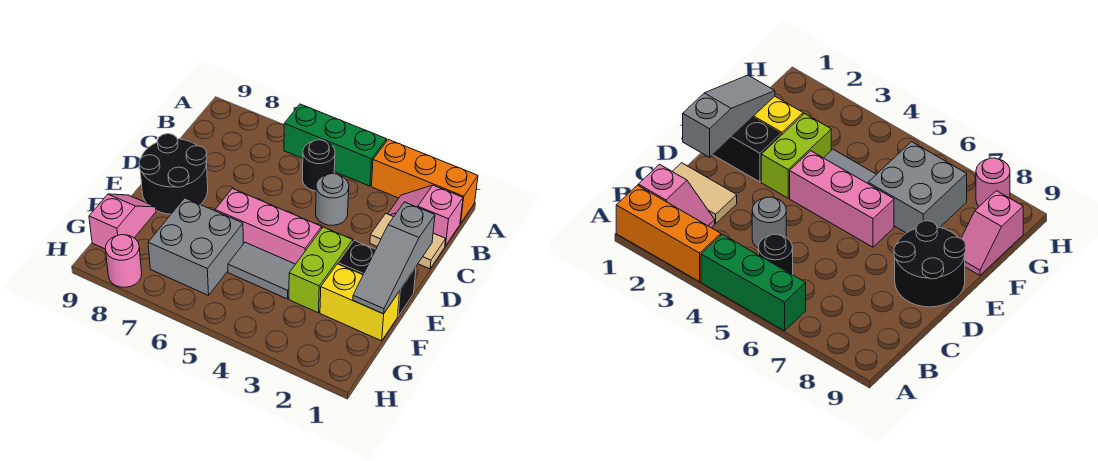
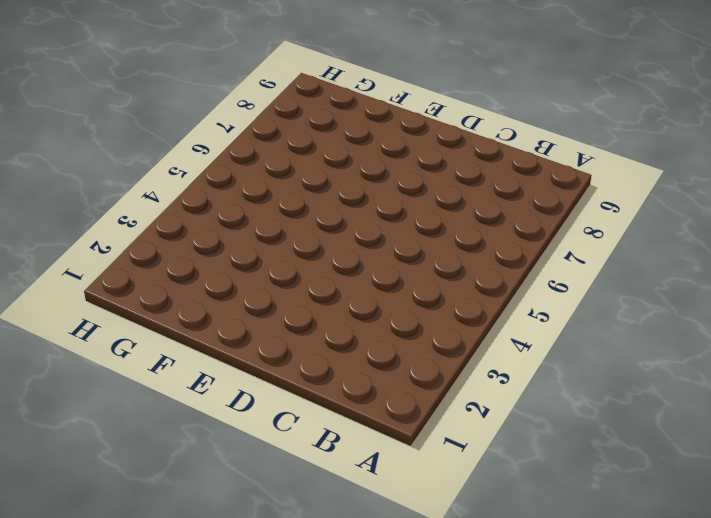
none -> orange brick A1:A3 level 1
none -> green brick A4:A6 level 1
none -> pink slope B1:B2 level 1 top 1

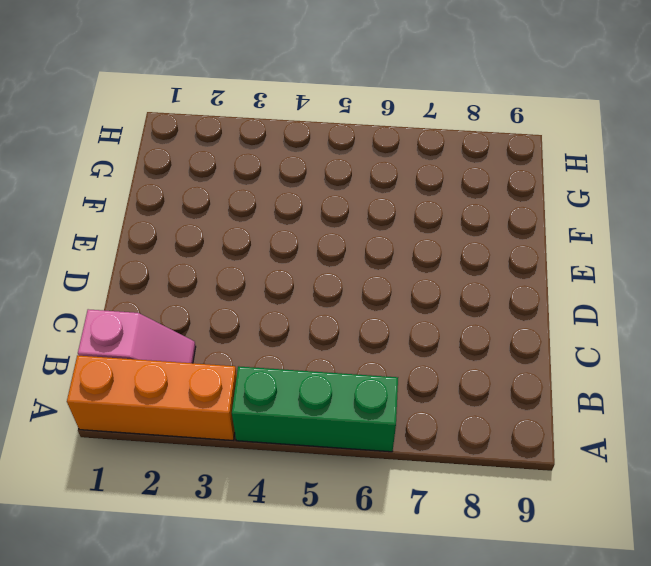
none -> black round brick B5 level 1
none -> tan tile C1:C2 level 1
none -> grey round brick C4 level 1

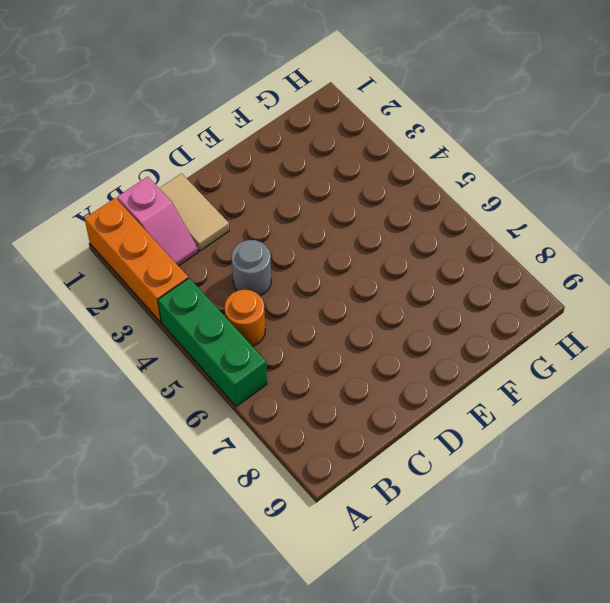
orange round brick B5 level 1 -> black round brick B5 level 1
none -> black round brick D8:E9 level 1
none -> black brick E1:E2 level 1
none -> lime brick E3:F3 level 1

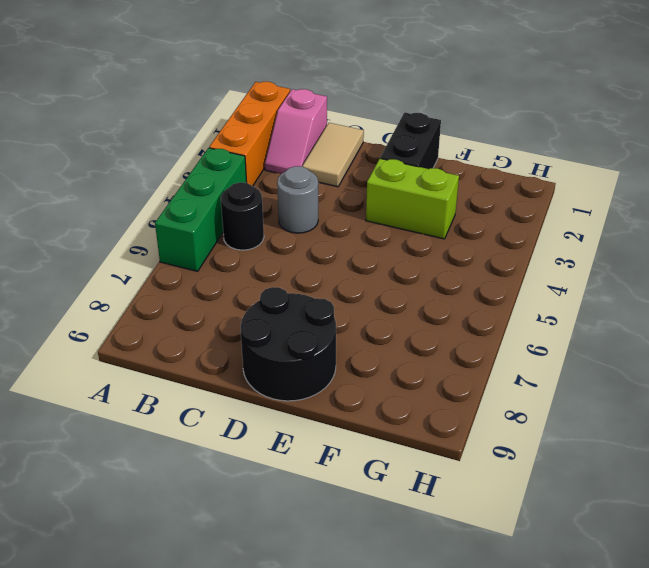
none -> pink brick E4:E6 level 1
none -> yellow brick F1:F2 level 1
none -> grey tile F4:F5 level 1

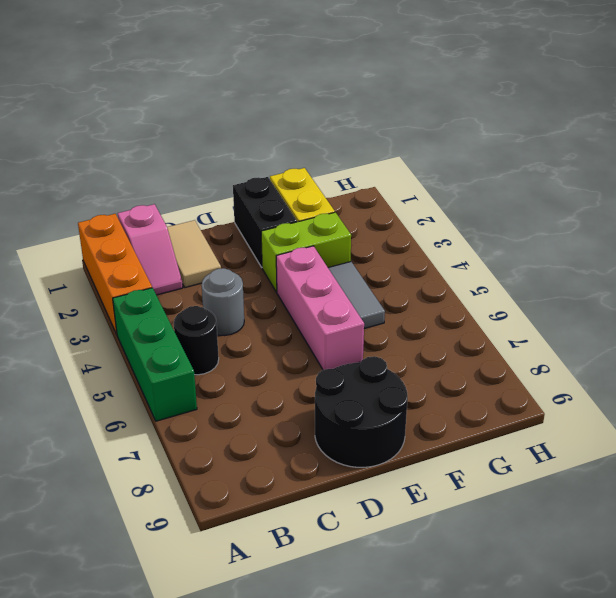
none -> grey brick F6:G7 level 1
none -> pink slope F9:G9 level 1 top G
none -> pink round brick H8 level 1

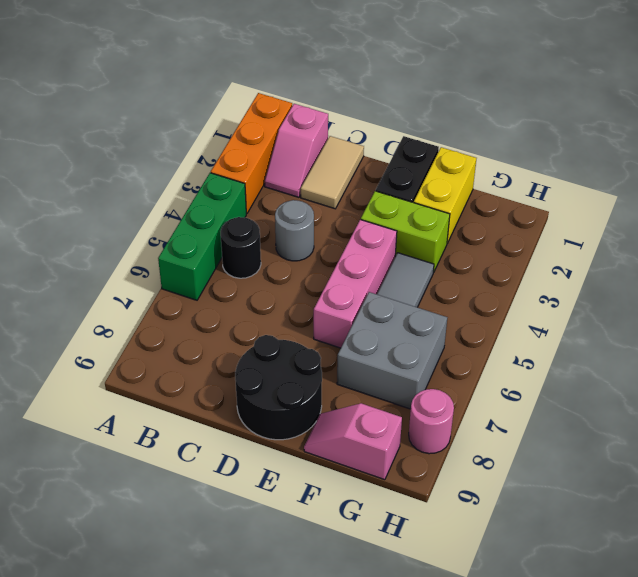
none -> grey slope D1:F1 level 2 top D

